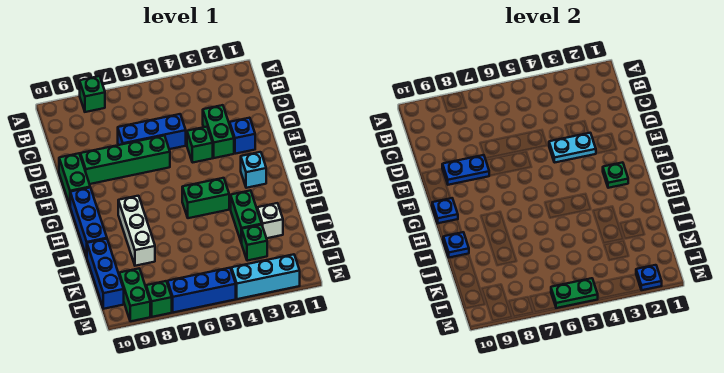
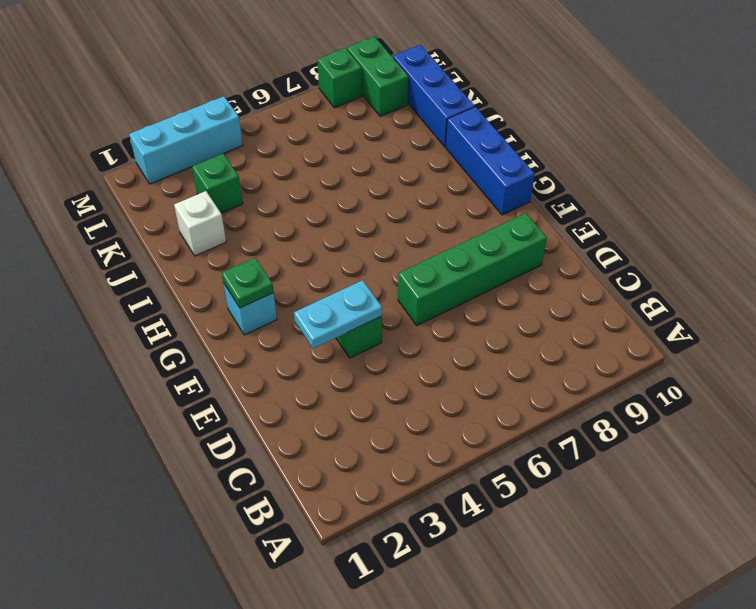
none -> green brick A8 level 1
none -> green brick D3:E3 level 1
none -> blue brick D5:D7 level 1

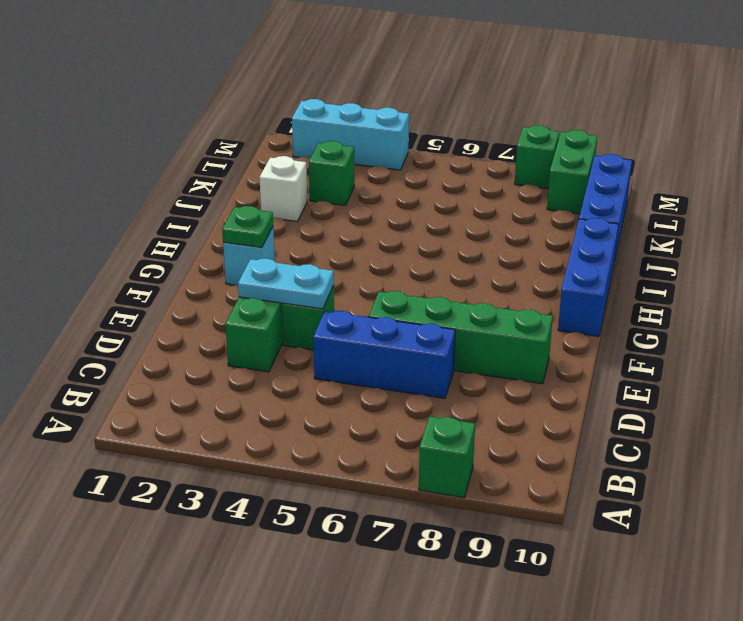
none -> blue brick E2 level 1
none -> green brick E10:F10 level 1
none -> green brick H4:H5 level 1

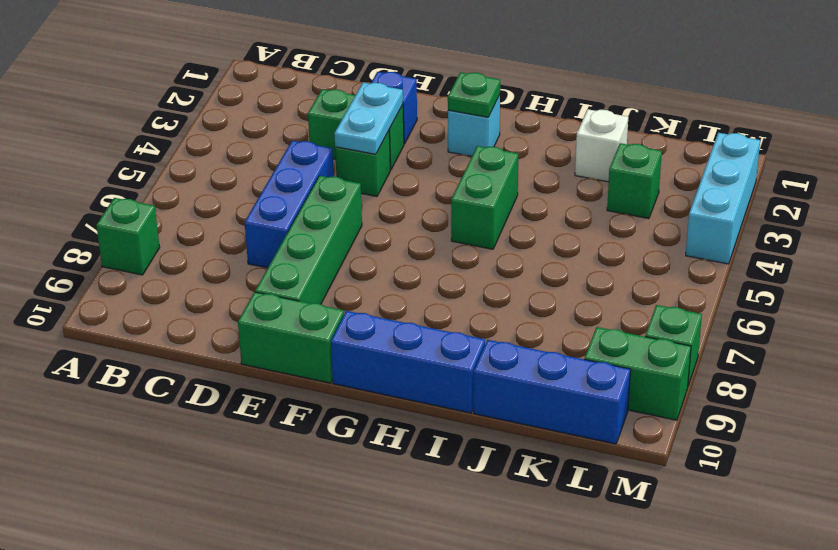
none -> white brick H8:J8 level 1
none -> green brick I3:J3 level 1
none -> blue brick M5:M7 level 1

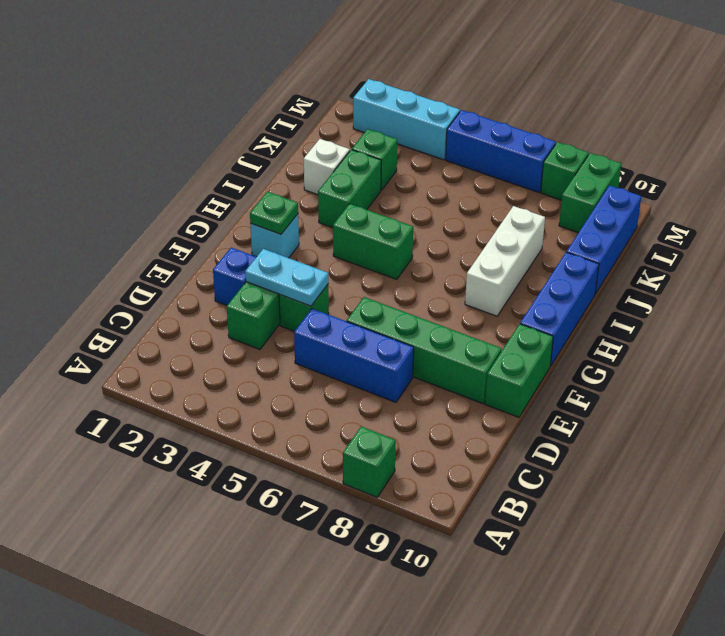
none -> blue plate E8:E9 level 2
none -> blue plate G10 level 2
none -> blue plate I10 level 2

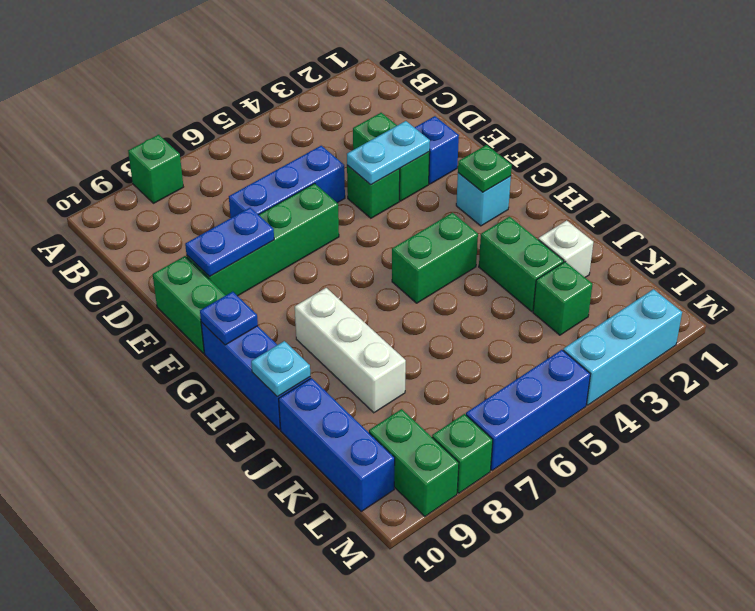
cyan plate I10 level 2 -> blue plate I10 level 2
none -> blue plate M2 level 2
none -> green plate M5:M6 level 2

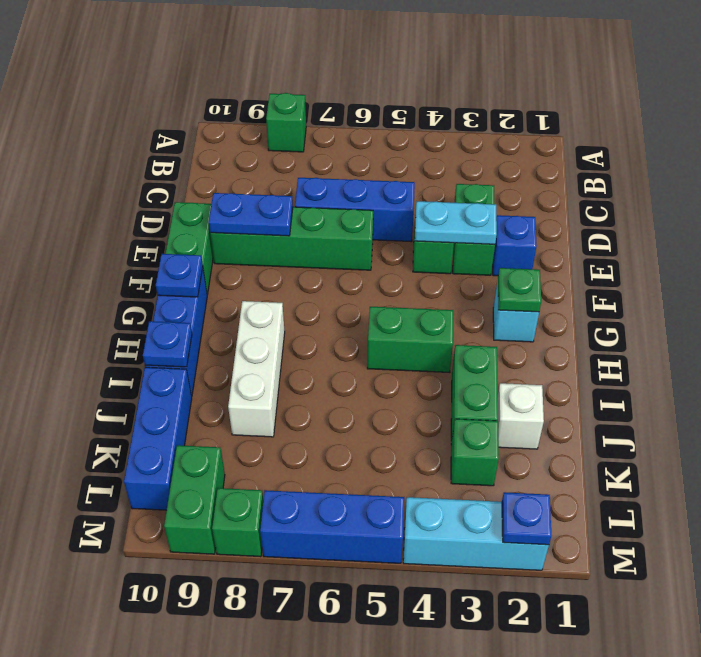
none -> green plate M5:M6 level 2

